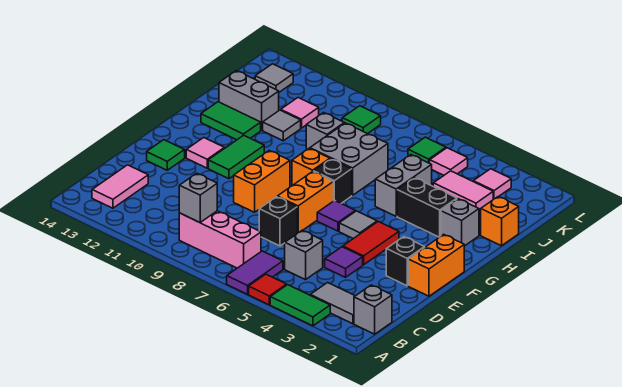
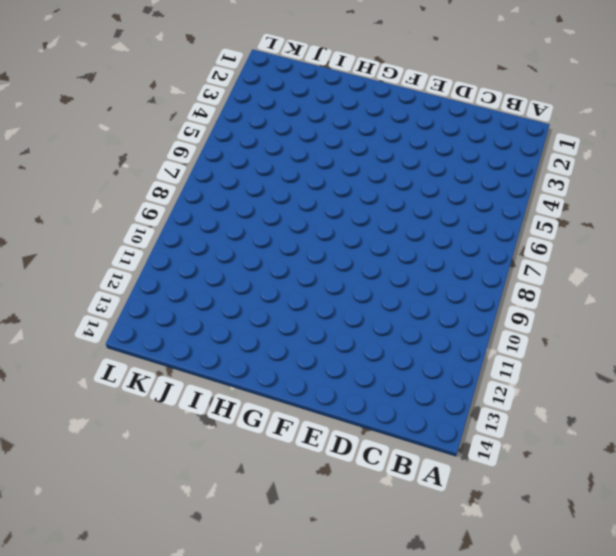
none -> green tile A3:A4 level 1
none -> red tile A5 level 1
none -> purple tile A6:B6 level 1
none -> grey brick B1 level 1

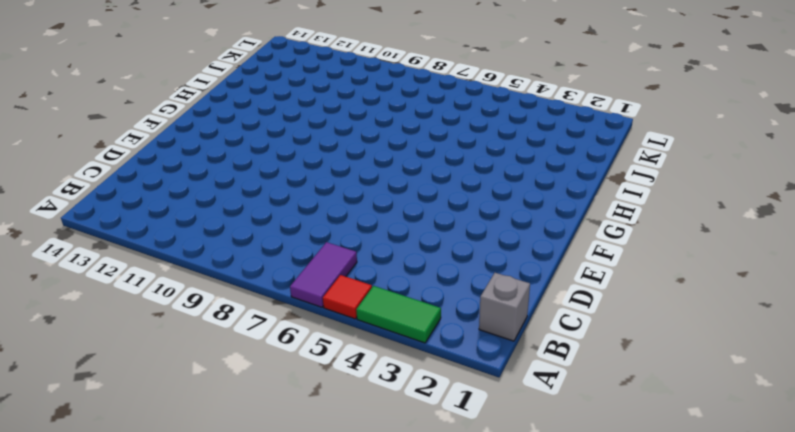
none -> grey tile B2:B3 level 1
none -> pink brick B7:B9 level 1
none -> pink tile B13:C13 level 1
none -> grey brick C5 level 1

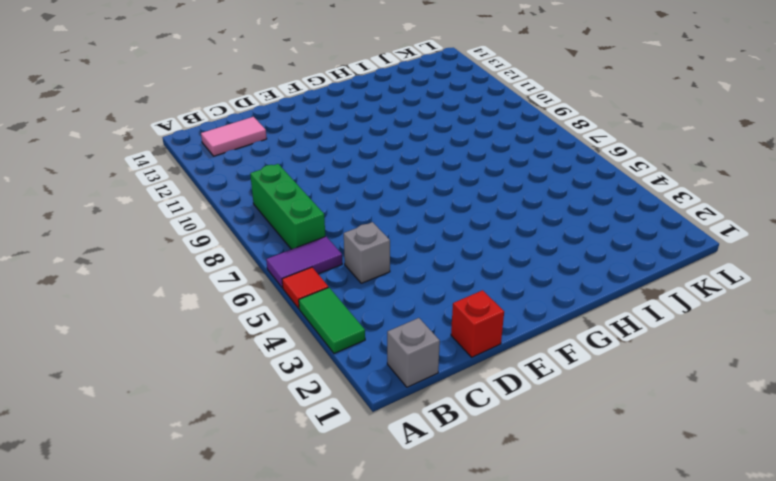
green brick B7:B9 level 1 -> pink brick B7:B9 level 1
red brick D1 level 1 -> none
none -> grey tile B2:B3 level 1
none -> purple tile D4 level 1
none -> black brick D7 level 1
none -> orange brick E1:F1 level 1

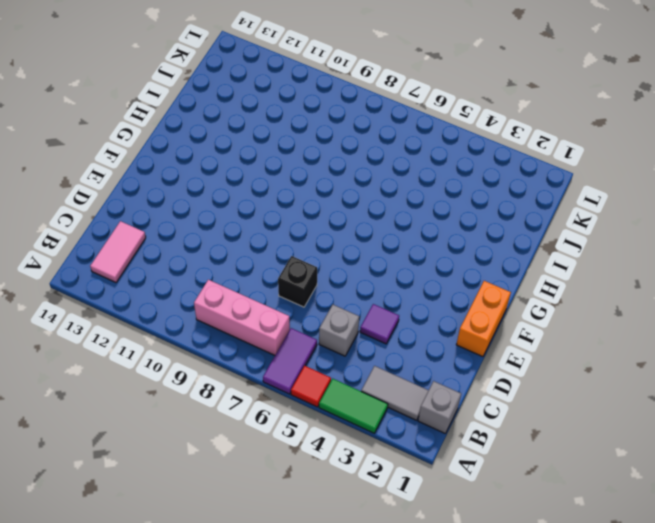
none -> black brick E2 level 1
none -> red tile E4:F4 level 1
none -> orange brick E7:F7 level 1
none -> orange brick E9:F9 level 1

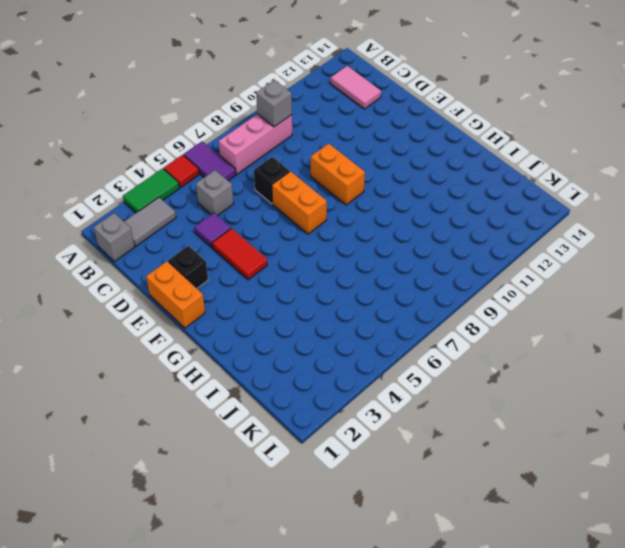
none -> green tile E13 level 1
none -> grey tile F5 level 1
none -> purple tile F6 level 1
none -> green tile F11:G11 level 1

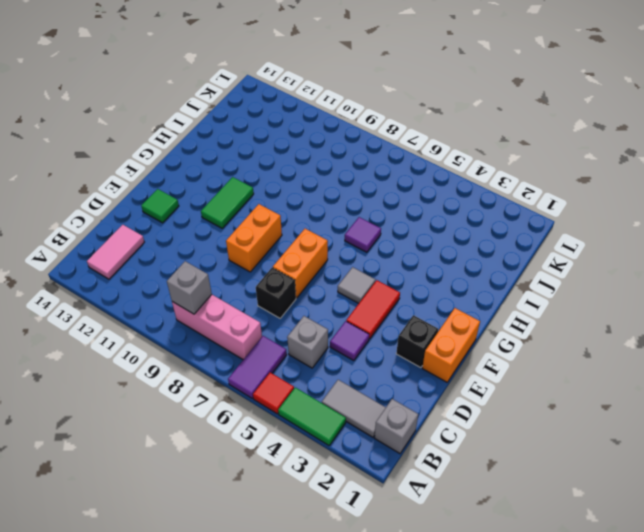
purple tile H6 level 1 -> purple tile F6 level 1
none -> pink tile F12 level 1
none -> black brick G7 level 1
none -> orange brick G8 level 1
none -> grey brick H2 level 1

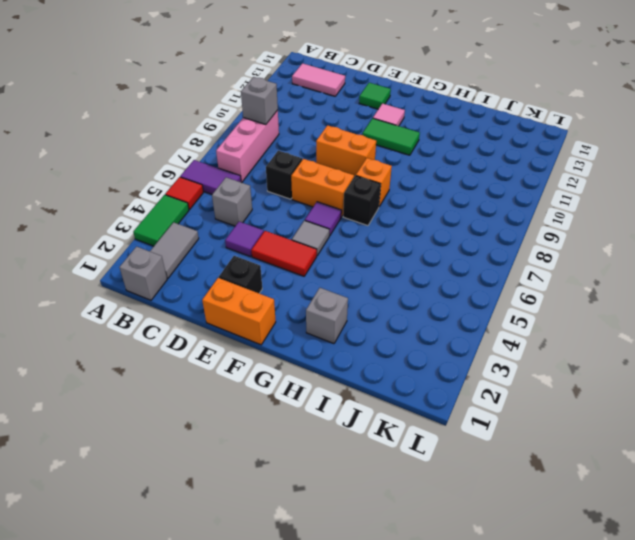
none -> black brick H3:H4 level 1
none -> grey brick H5:I5 level 1
none -> grey brick H7:I8 level 1
none -> green tile H12:H13 level 1

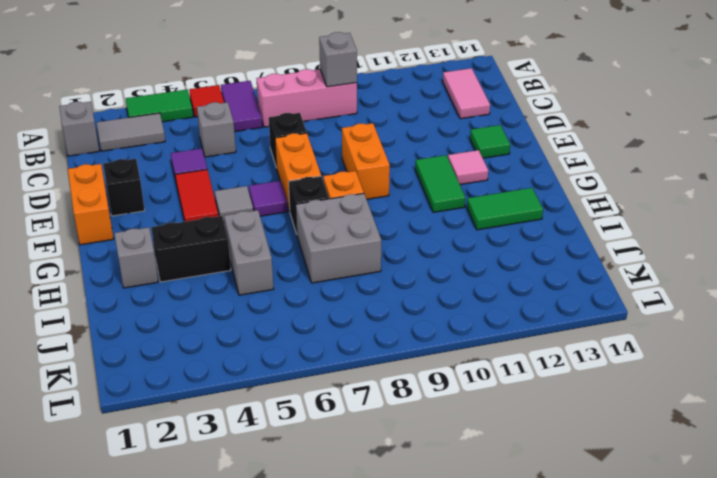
none -> orange brick I1 level 1
none -> grey brick I9 level 1
none -> grey tile I11 level 1
none -> grey brick I12:I13 level 1

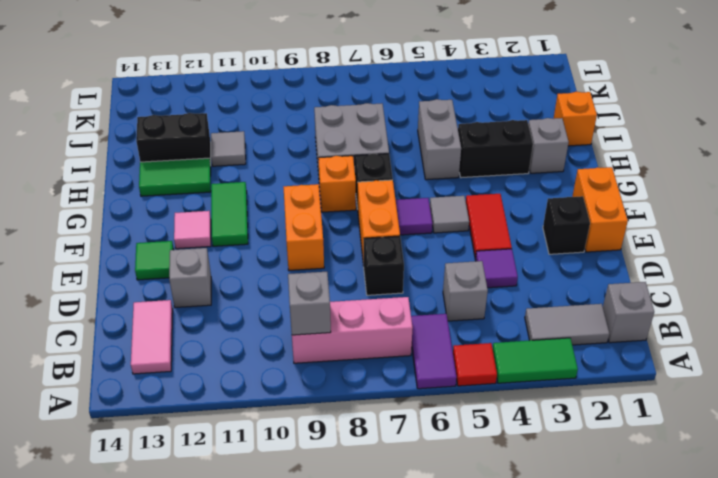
grey brick D12 level 1 -> grey brick I9 level 1
black brick I12:I13 level 1 -> grey brick I12:I13 level 1
none -> pink tile J3:J4 level 1
none -> pink tile J11 level 1
none -> pink tile K3 level 1
none -> pink tile K5 level 1

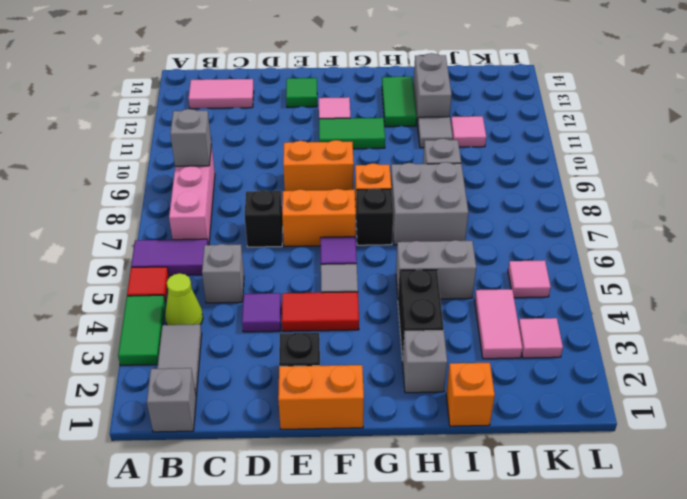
lime cone B4 level 1 -> none
none -> green tile K6 level 1
none -> green tile K9 level 1
none -> grey tile K13 level 1

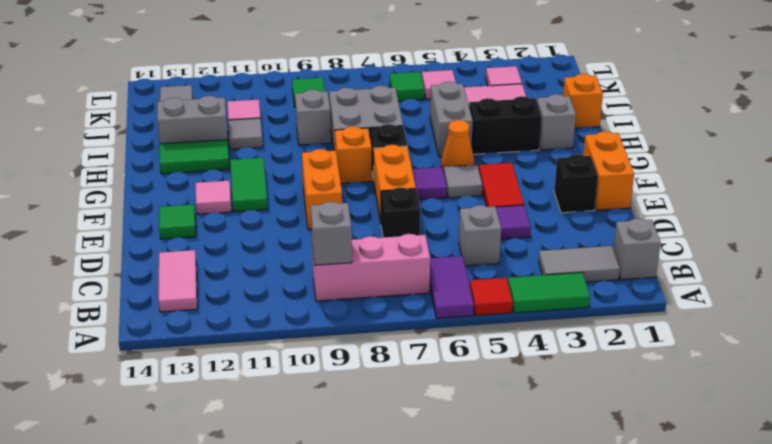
orange cone G5 level 1 -> none

